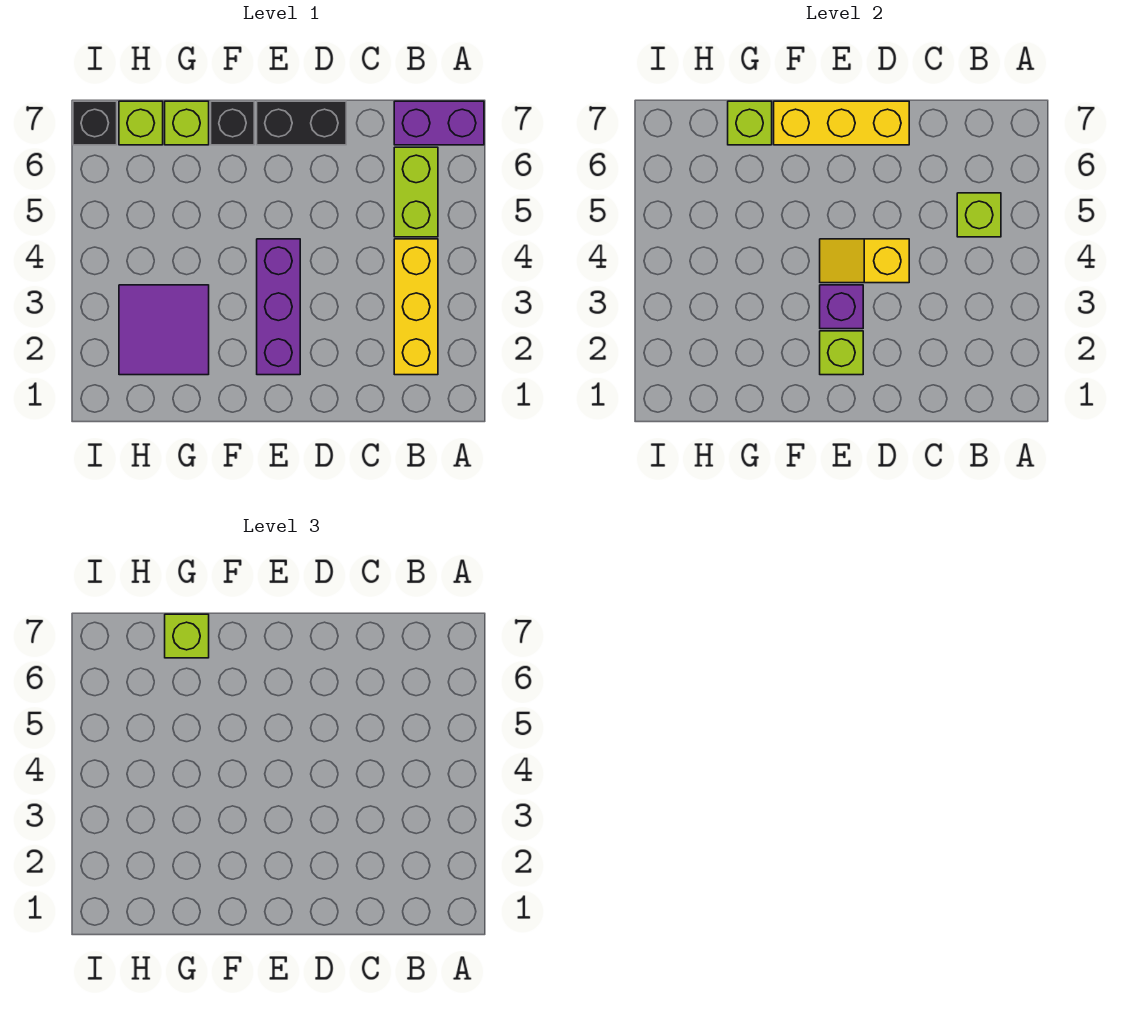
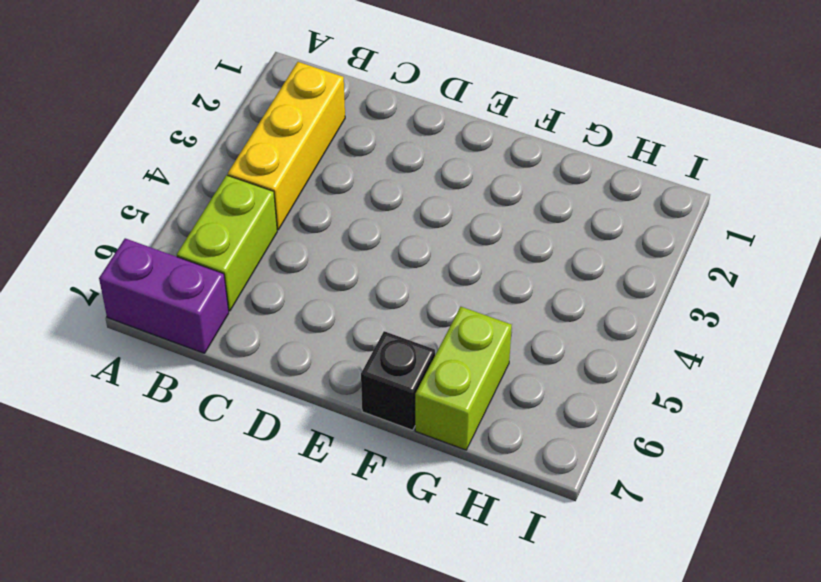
lime brick G6:G7 level 1 -> lime brick G7 level 1
none -> black brick D7:E7 level 1
none -> purple brick E2:E4 level 1
none -> purple tile G2:H3 level 1

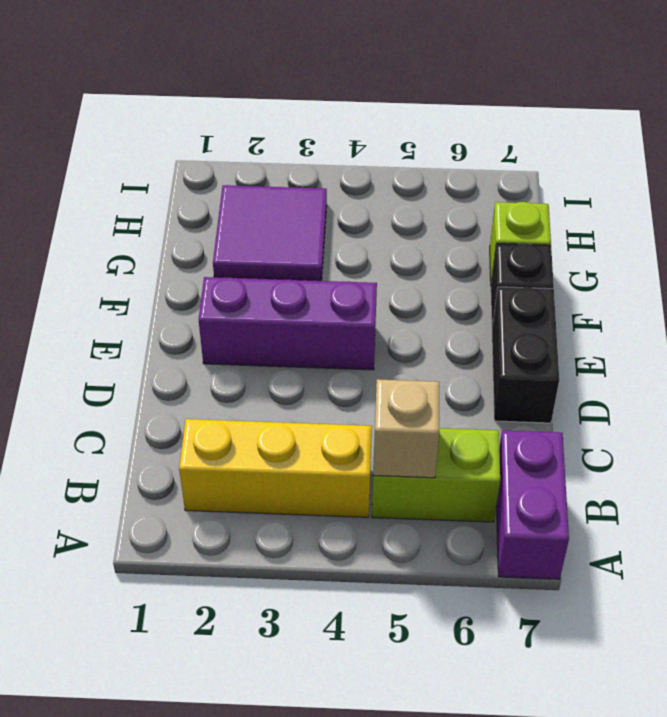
tan brick B5 level 2 -> lime brick B5 level 2
none -> lime brick H7 level 1
none -> black brick I7 level 1
none -> yellow slope D4:E4 level 2 top D

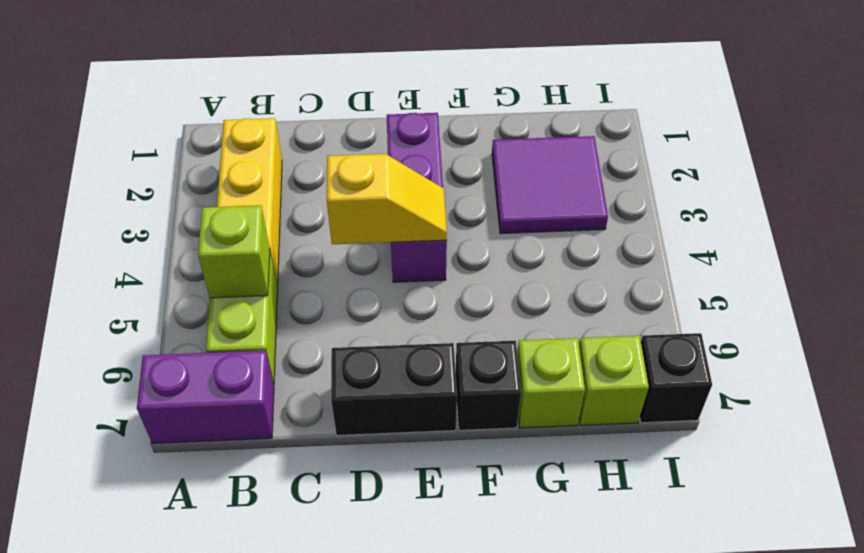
none -> yellow brick D7:F7 level 2
none -> lime brick E2 level 2
none -> purple brick E3 level 2

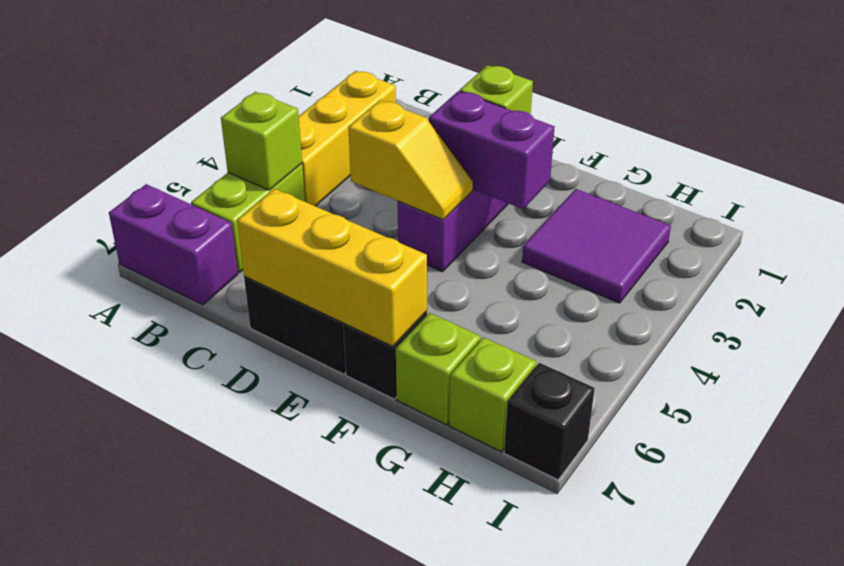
purple brick E3:F3 level 2 -> purple brick E3 level 2
none -> lime brick G7 level 2
none -> lime brick G7 level 3

